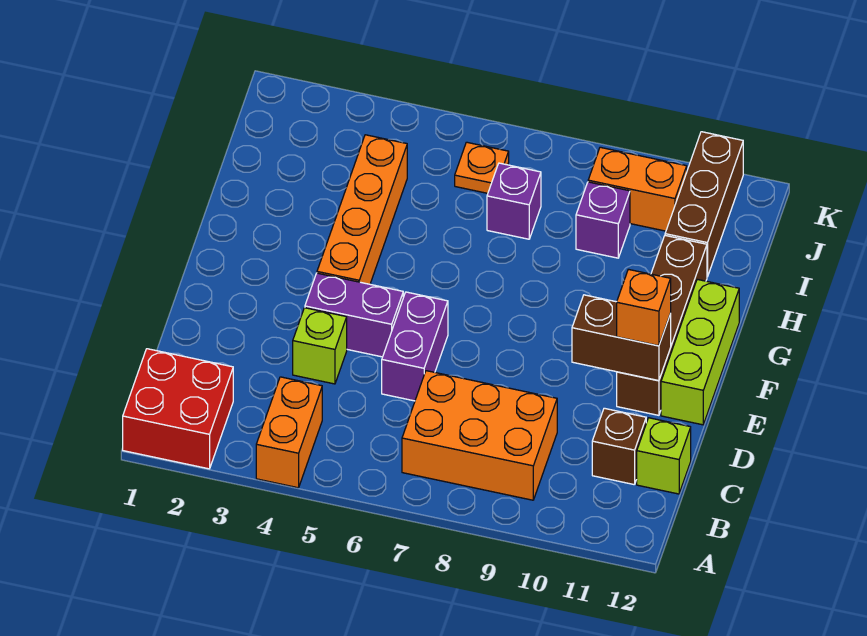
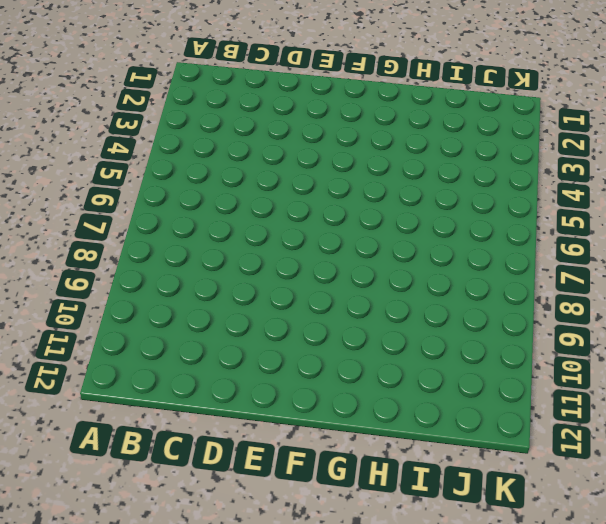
none -> red brick A1:B2 level 1
none -> orange brick A4:B4 level 1
none -> orange brick B7:C9 level 1

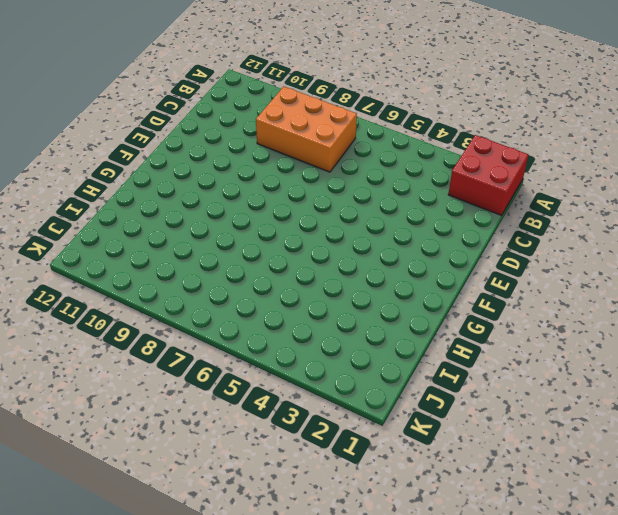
none -> orange brick A4:B4 level 1
none -> brown brick C11 level 1
none -> lime brick C12 level 1

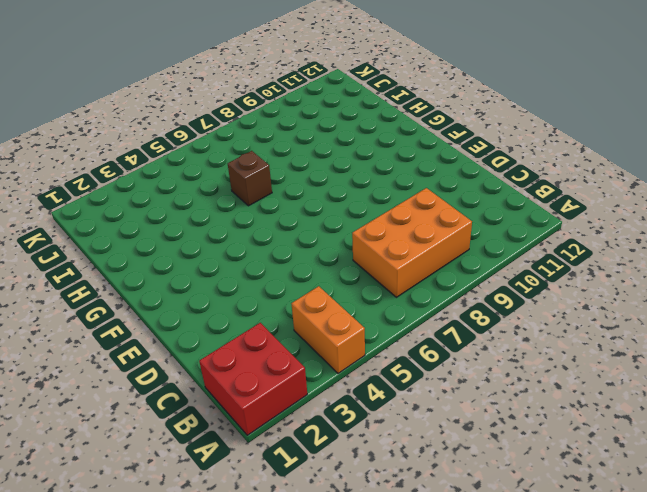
brown brick H6 level 1 -> brown brick C11 level 1
none -> lime brick C12 level 1
none -> lime brick D4 level 1
none -> purple brick D6:E6 level 1

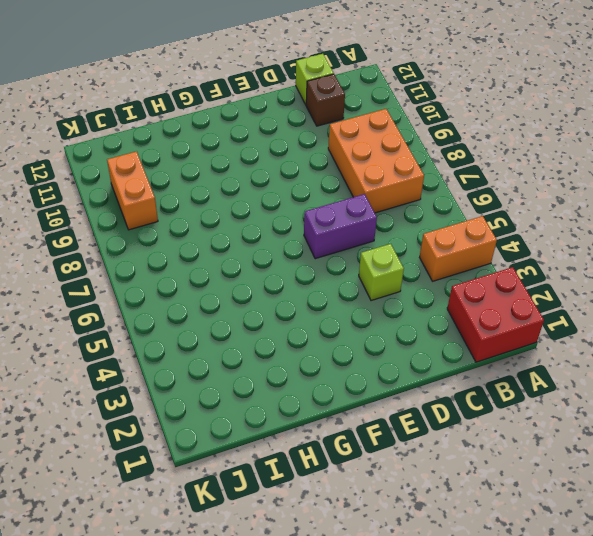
none -> purple brick E4:E5 level 1
none -> brown brick E11:H11 level 1
none -> lime brick E12:G12 level 1

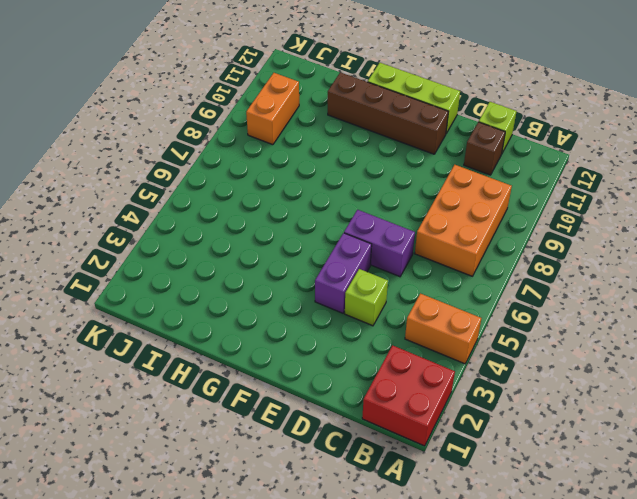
none -> orange brick F4:I4 level 1
none -> purple brick I7 level 1
none -> purple brick I9 level 1

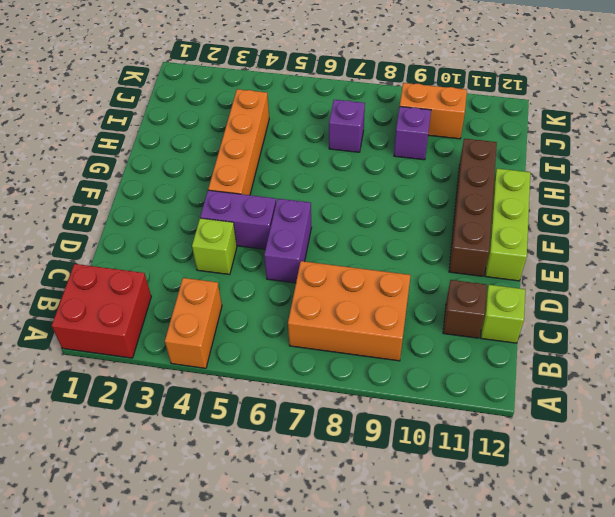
none -> brown brick I11:K11 level 1
none -> orange plate J6 level 1
none -> brown brick E10:E11 level 2

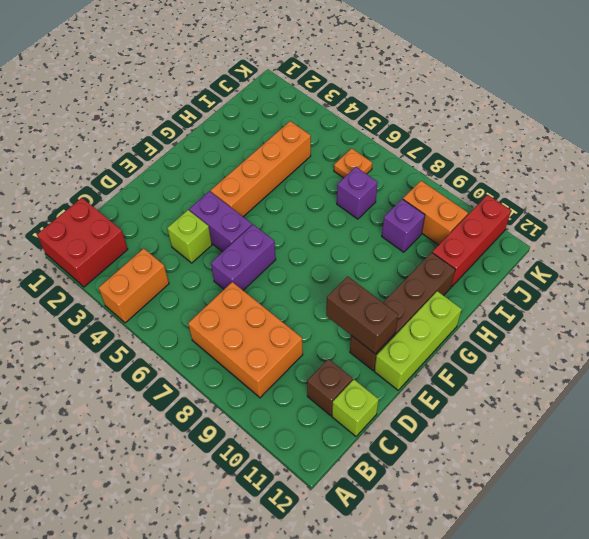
red brick I11:K11 level 1 -> brown brick I11:K11 level 1
none -> orange brick E11 level 3

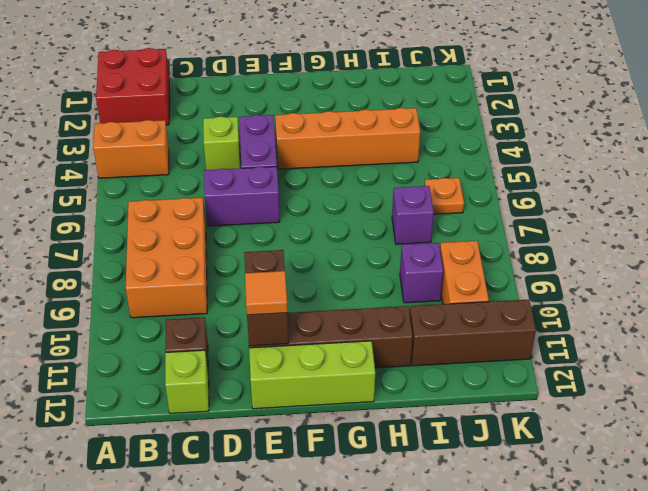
orange tile E11 level 3 -> orange brick E11 level 3

